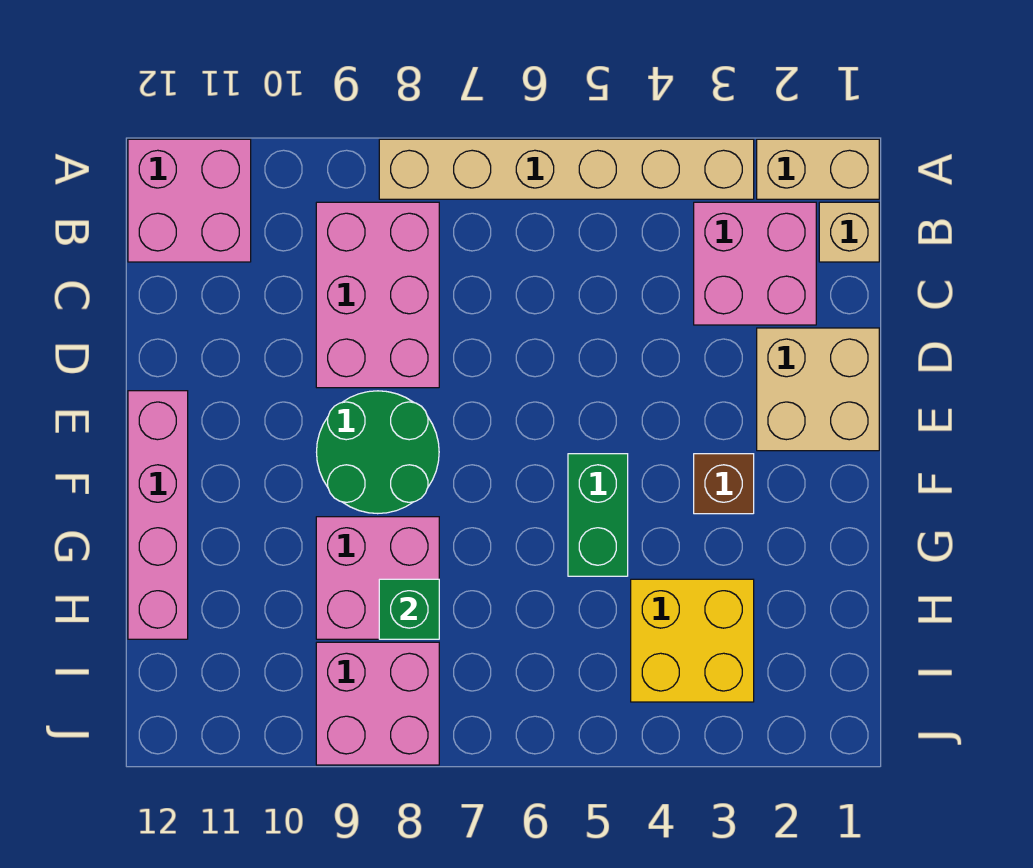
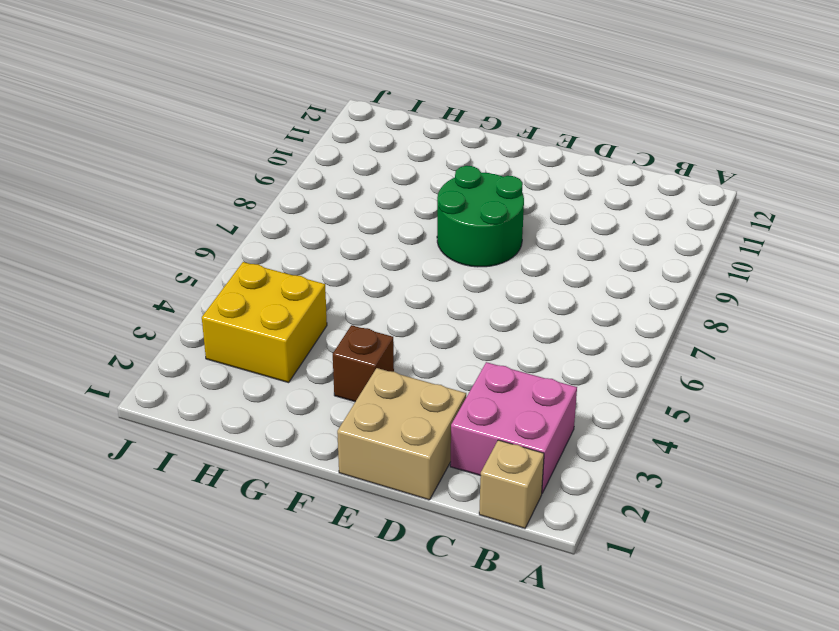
none -> tan brick A1:A2 level 1
none -> tan brick A3:A8 level 1
none -> pink brick A11:B12 level 1

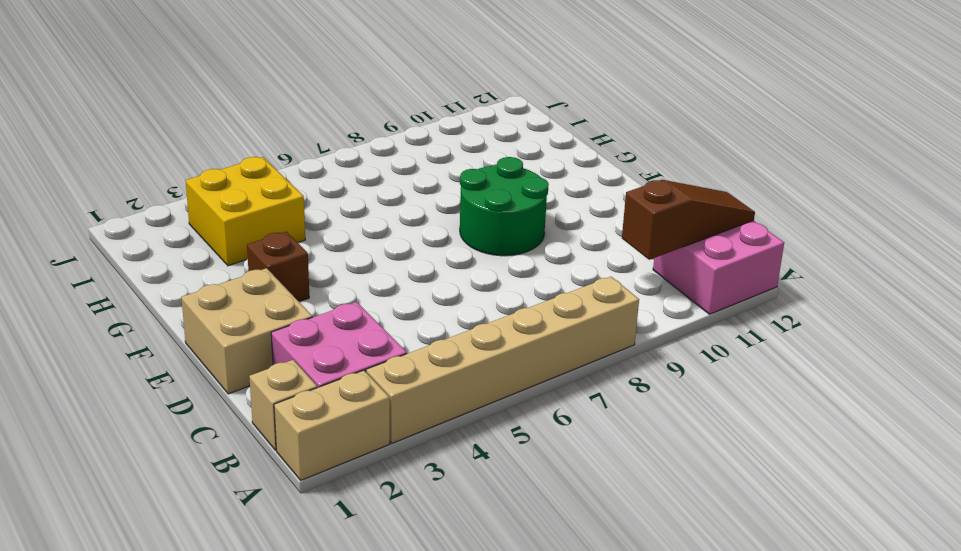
brown slope B10:B12 level 2 top 10 -> none
none -> pink brick B8:D9 level 1
none -> pink brick E12:H12 level 1
none -> green brick F5:G5 level 1

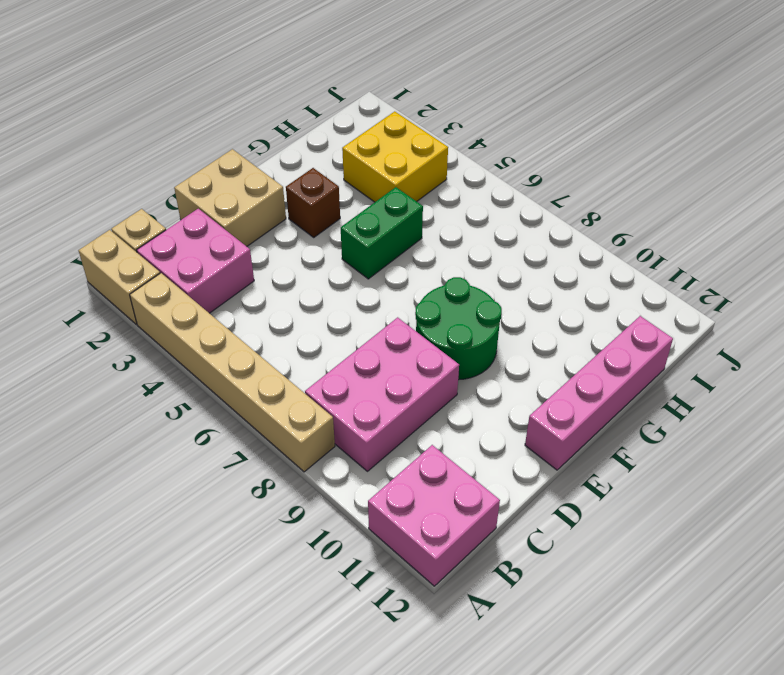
none -> pink brick G8:H9 level 1
none -> pink brick I8:J9 level 1
none -> green brick H8 level 2

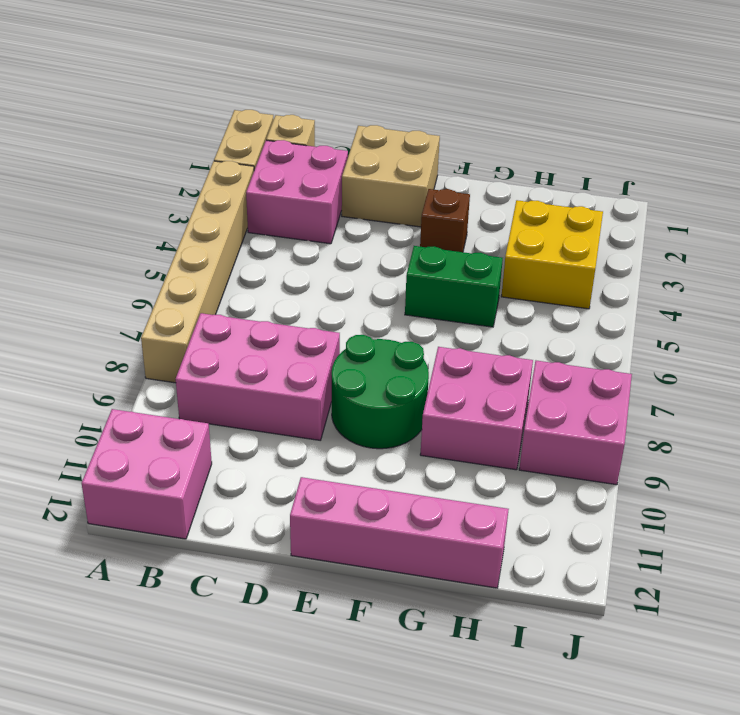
none -> green brick H8 level 2

